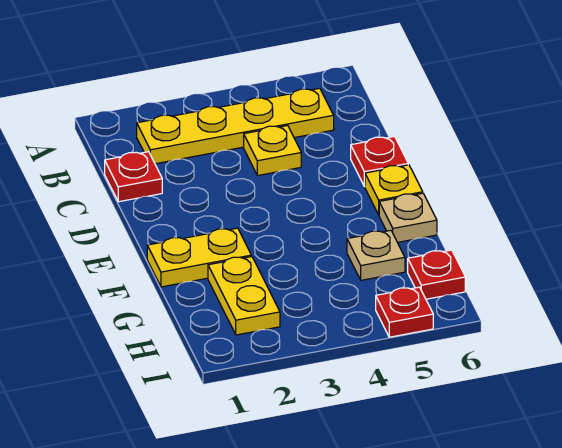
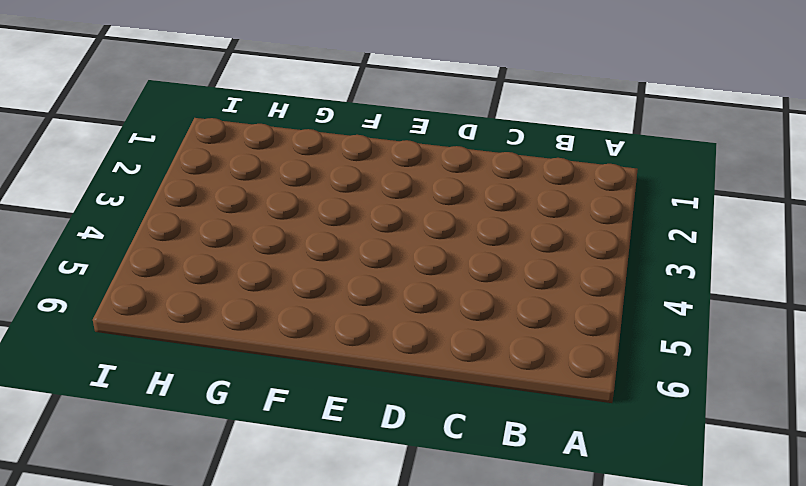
none -> yellow plate B2:B5 level 1
none -> red plate C1 level 1

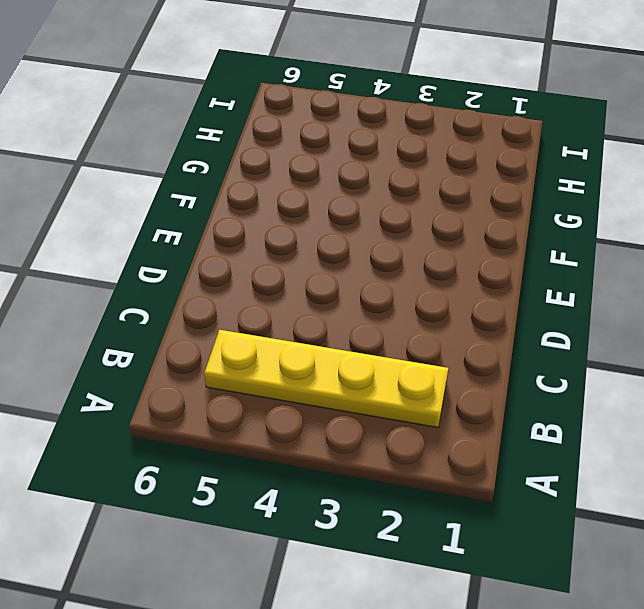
none -> red plate C1 level 1
none -> yellow plate C4 level 1

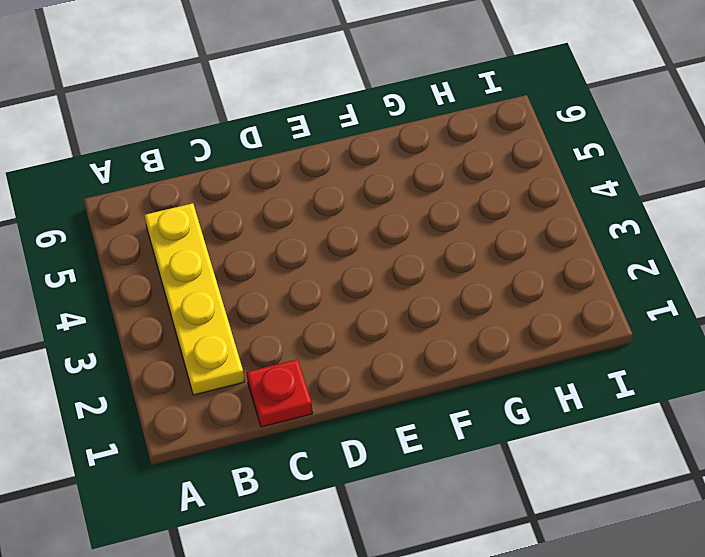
none -> yellow plate C4 level 1
none -> red plate D6 level 1

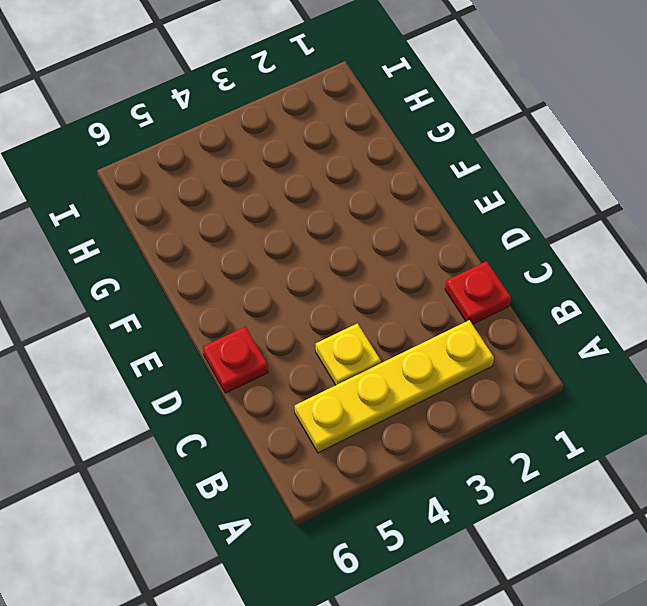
none -> yellow plate E6 level 1
none -> yellow plate F1:F2 level 1

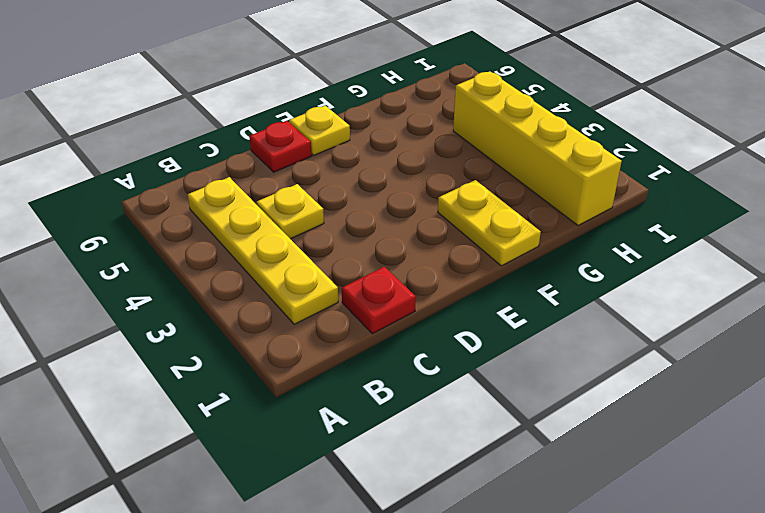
yellow brick H1:H4 level 1 -> yellow plate G2:H2 level 1
none -> tan plate F6 level 1
none -> tan plate G5 level 1

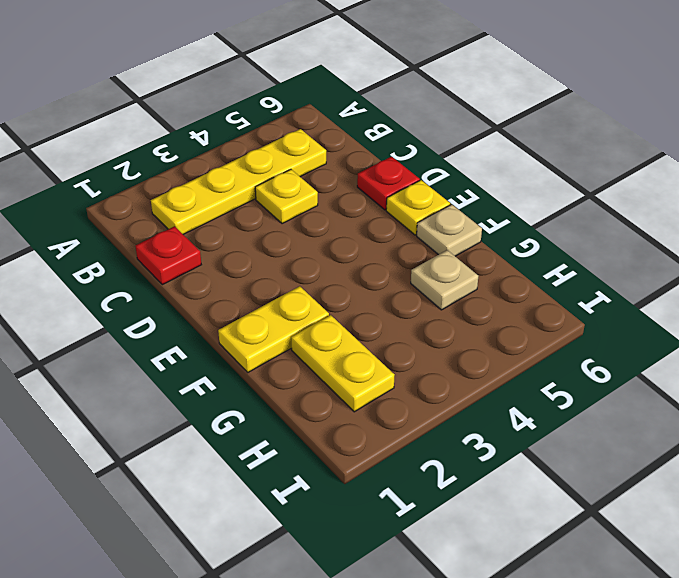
none -> red plate H6 level 1
none -> red plate I5 level 1

